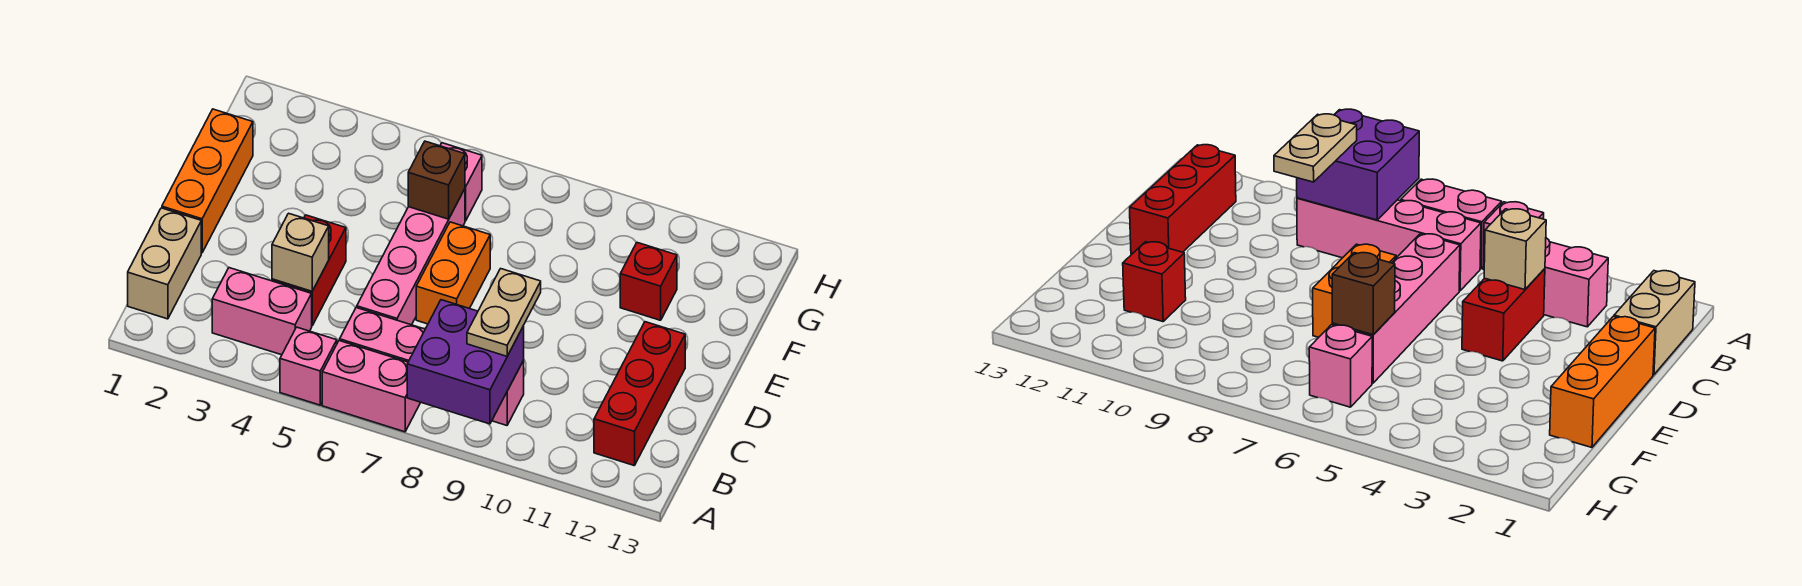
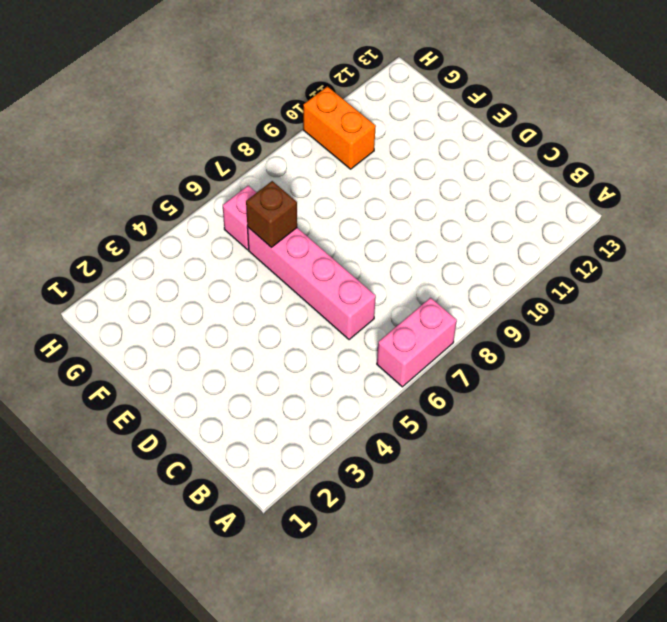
orange brick G10:H10 level 1 -> orange brick D7:E7 level 1
none -> pink brick A5 level 1
none -> tan brick B1:C1 level 1
none -> pink brick B3:B4 level 1

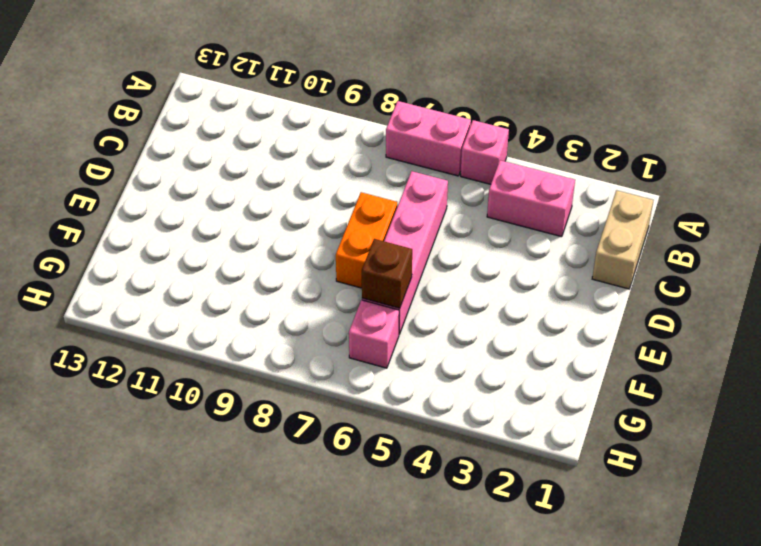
none -> pink brick B6:B9 level 1
none -> red brick B12:D12 level 1
none -> red brick C4:D4 level 1

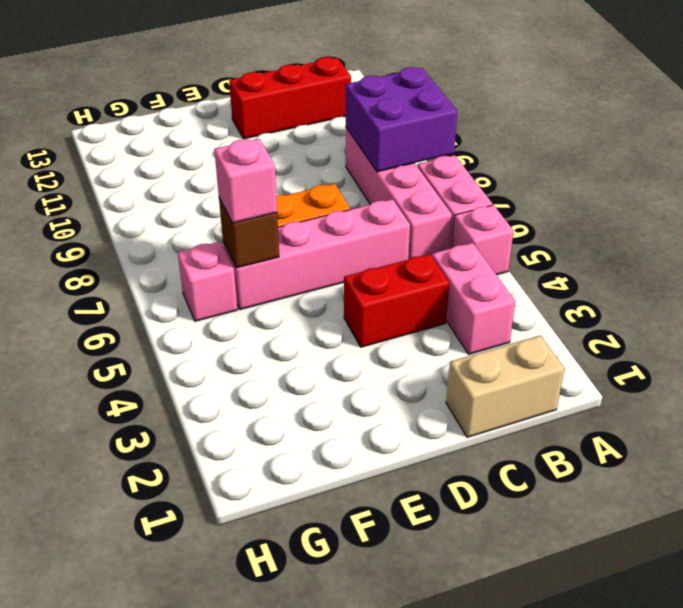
pink brick F6 level 3 -> none
none -> orange brick D1:F1 level 1
none -> red brick F11 level 1
none -> tan brick C4 level 2

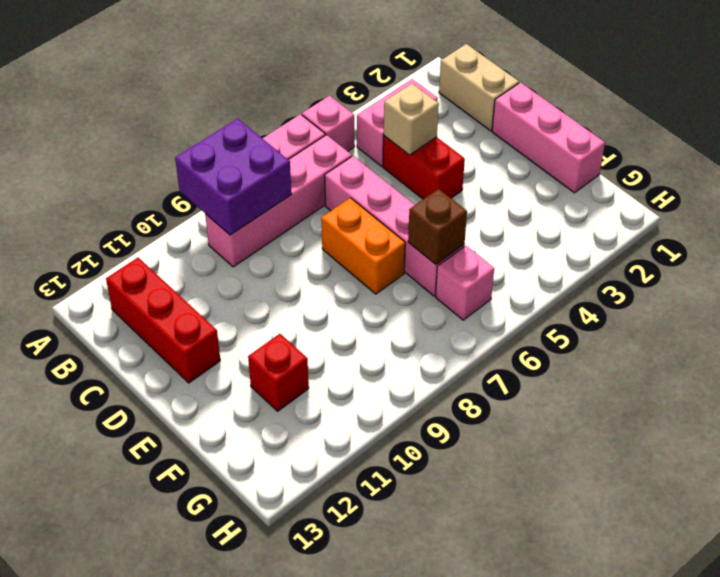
pink brick D1:F1 level 1 -> orange brick D1:F1 level 1
none -> tan plate B9:C9 level 3

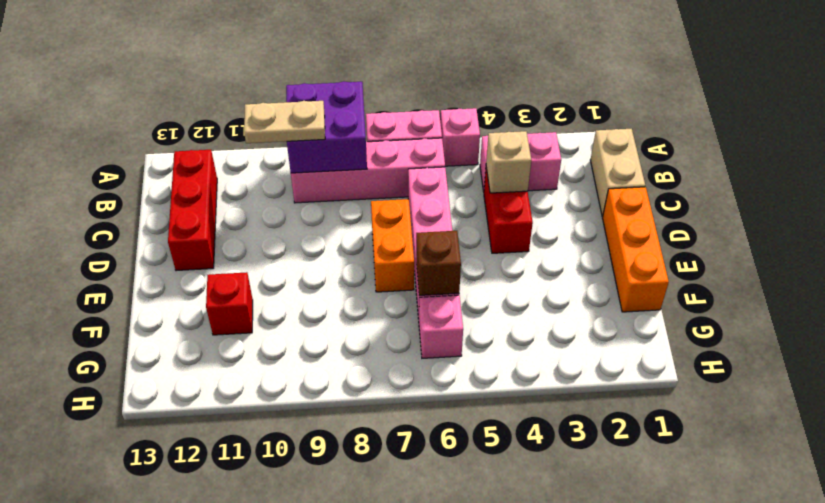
tan plate B9:B10 level 3 -> tan plate B9:C9 level 3

